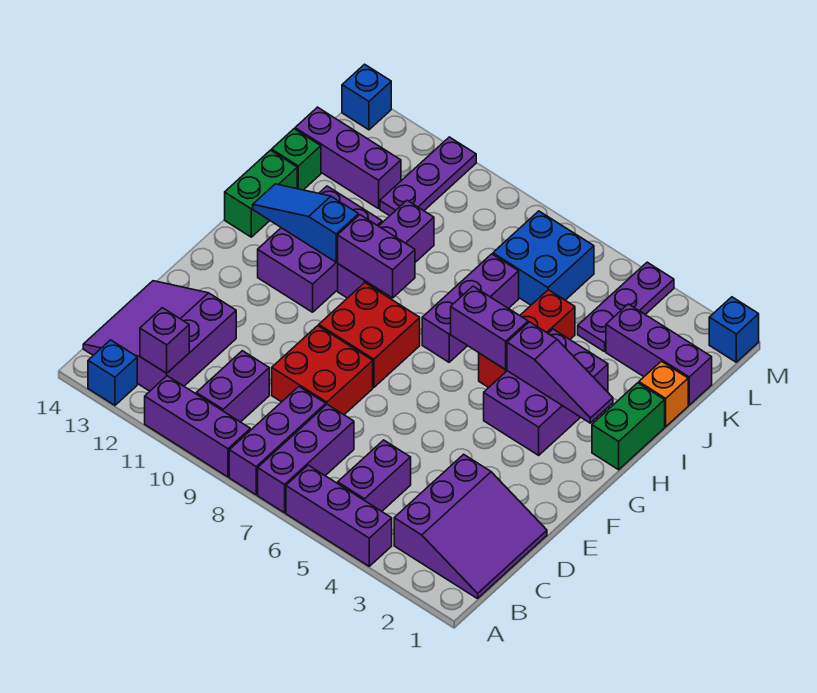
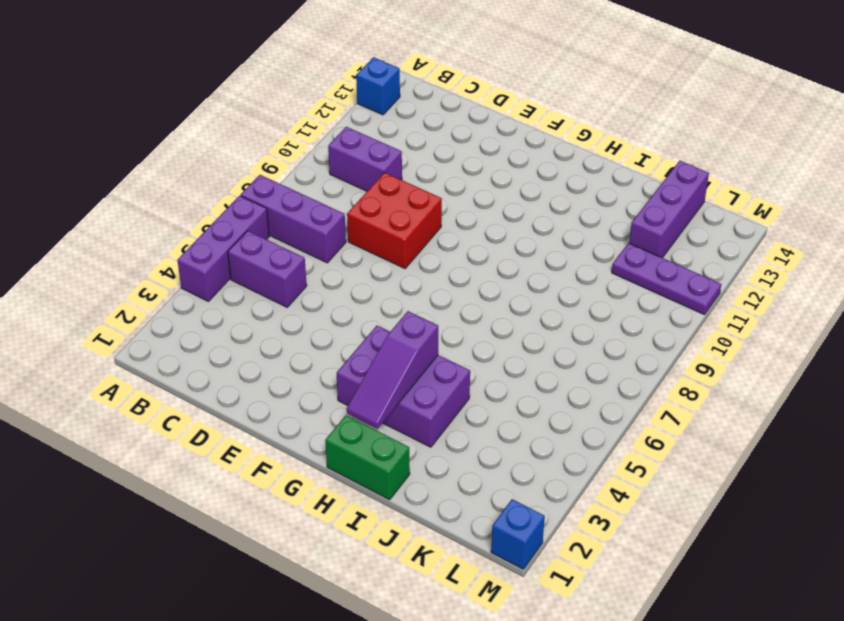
none -> purple brick A8:C8 level 1
none -> purple brick A9:A11 level 1
none -> purple slope B1:D3 level 1 top 3
none -> purple slope B12:D14 level 1 top 12

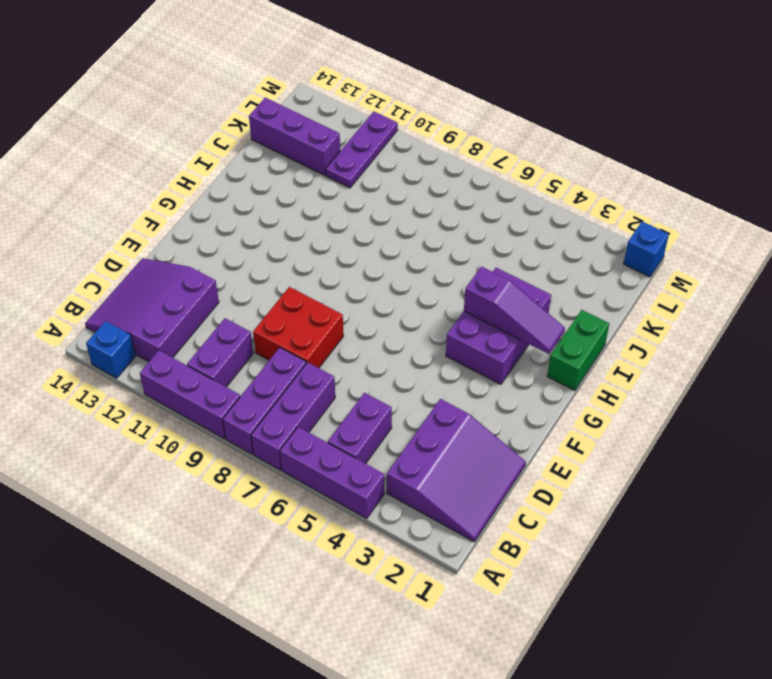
none -> red brick F8:G9 level 1
none -> purple brick G11:I12 level 1
none -> red brick H5:J5 level 1
none -> purple brick H7:J7 level 1

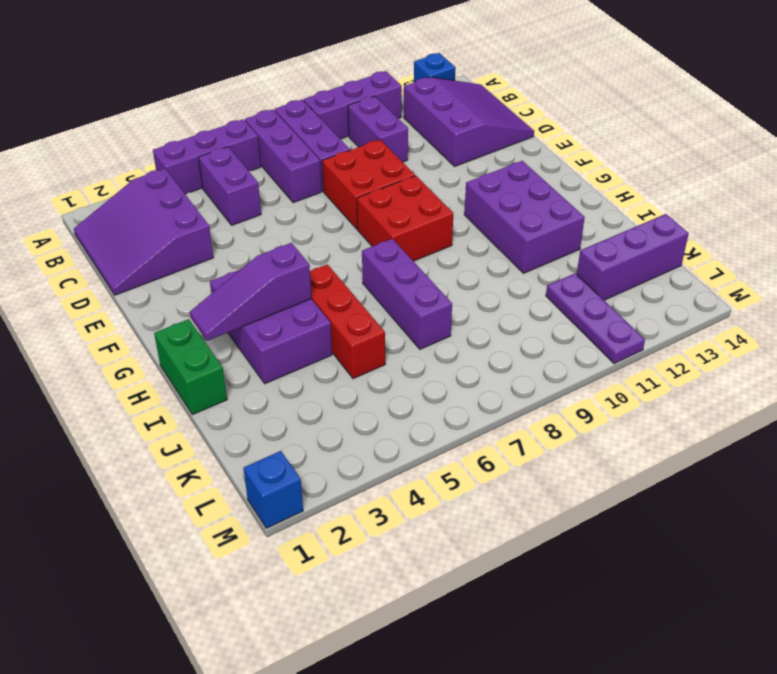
none -> purple brick H10:J10 level 1
none -> green brick H14:I14 level 1
none -> orange brick J1 level 1
none -> green brick J14 level 1

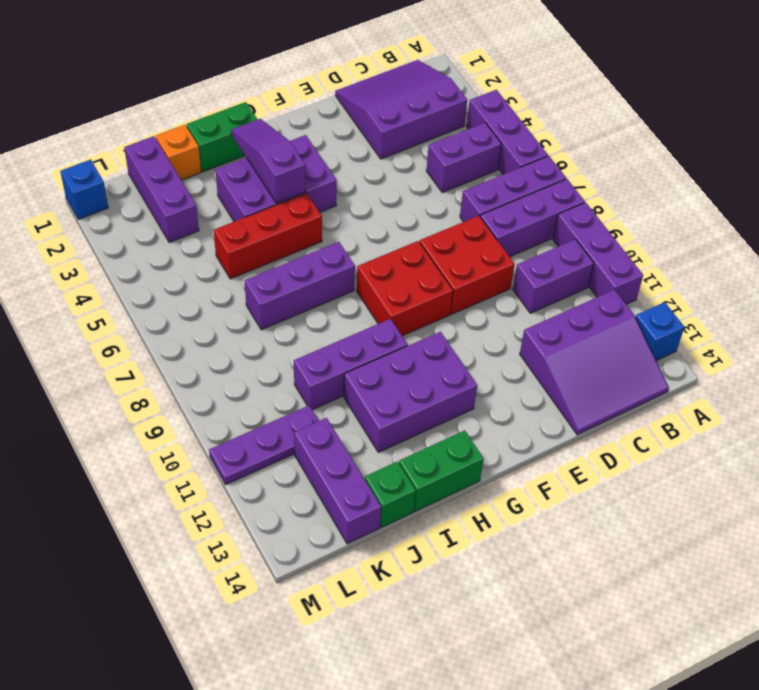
none -> purple plate K4:M4 level 1
none -> blue brick K6:L7 level 1
none -> blue brick M14 level 1
none -> purple brick B12 level 2

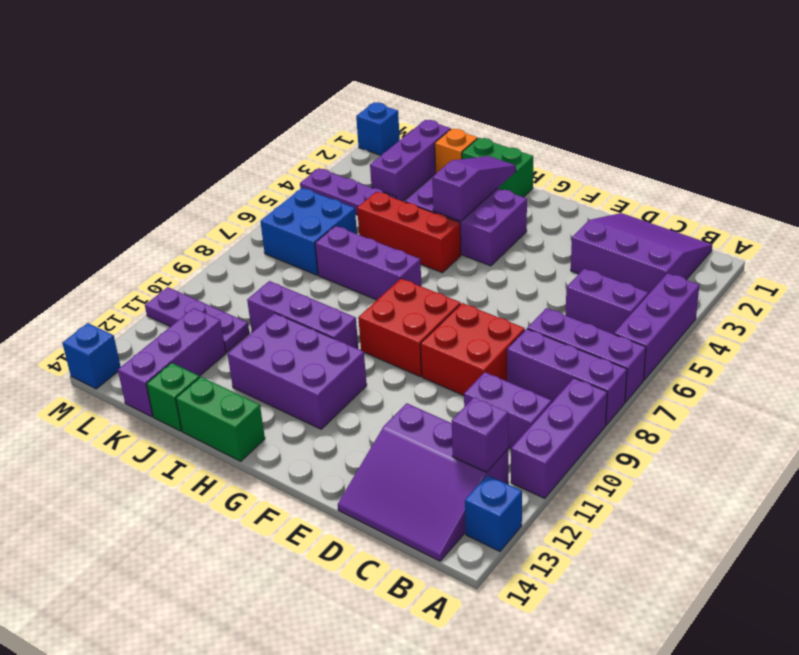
none -> purple brick H5:H6 level 2
none -> purple brick H9:H10 level 2
none -> blue slope H11:H13 level 2 top 11

